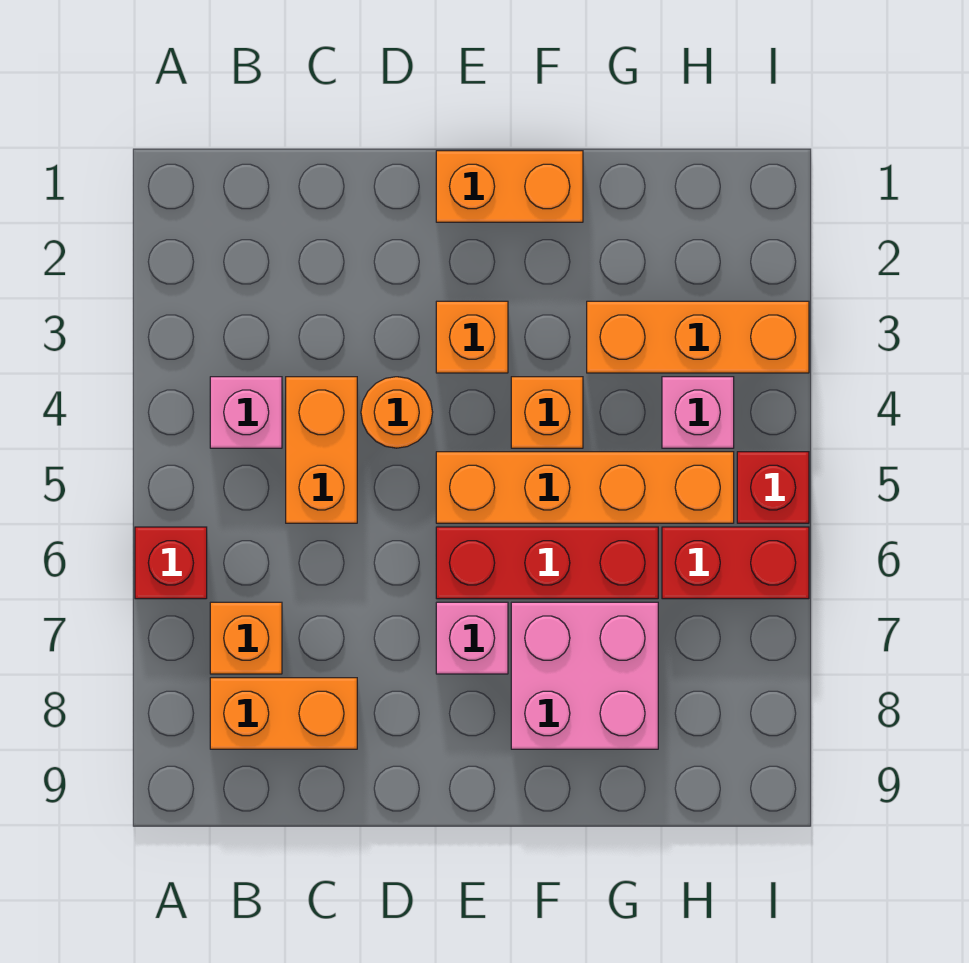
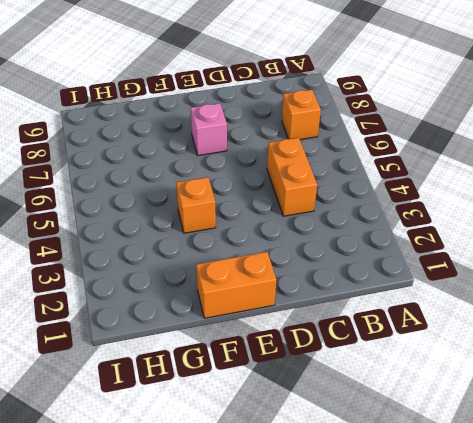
none -> red brick A6 level 1
none -> pink brick B4 level 1
none -> orange brick B8:C8 level 1

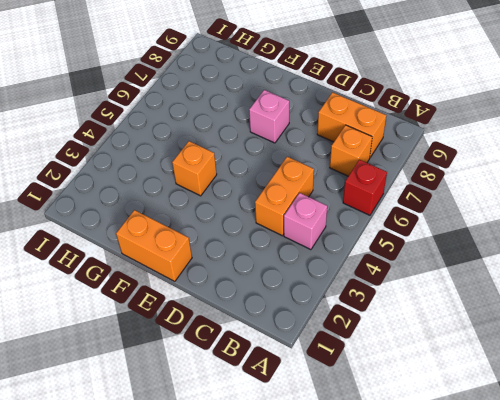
none -> orange round brick D4 level 1
none -> orange brick E3 level 1
none -> orange brick E5:H5 level 1

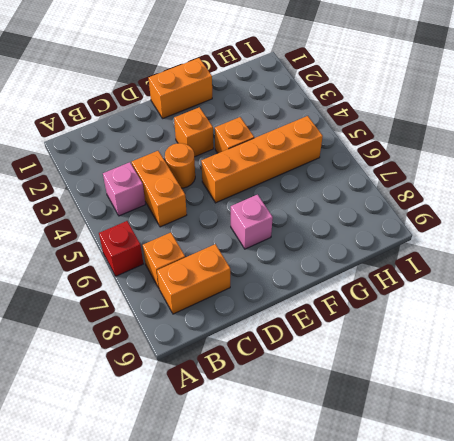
none -> red brick E6:G6 level 1
none -> pink brick F7:G8 level 1
none -> orange brick G3:I3 level 1

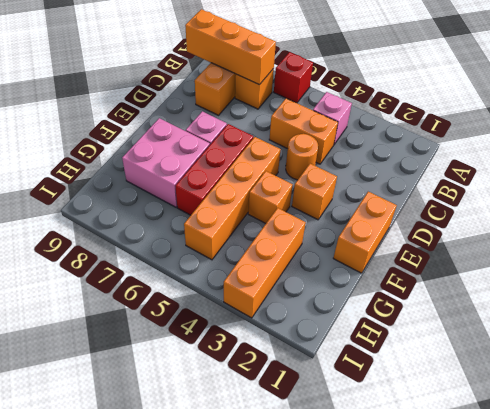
orange brick B7:B9 level 2 -> none
none -> pink brick H4 level 1
none -> red brick H6:I6 level 1
none -> red brick I5 level 1

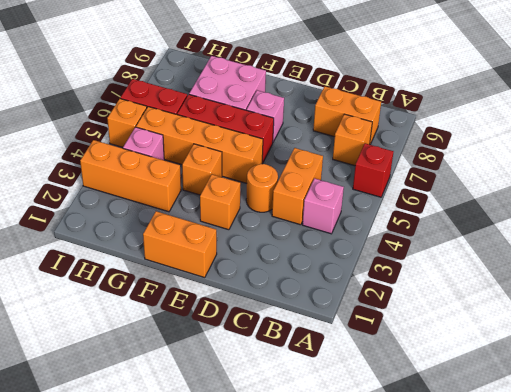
orange brick I5 level 1 -> red brick I5 level 1

